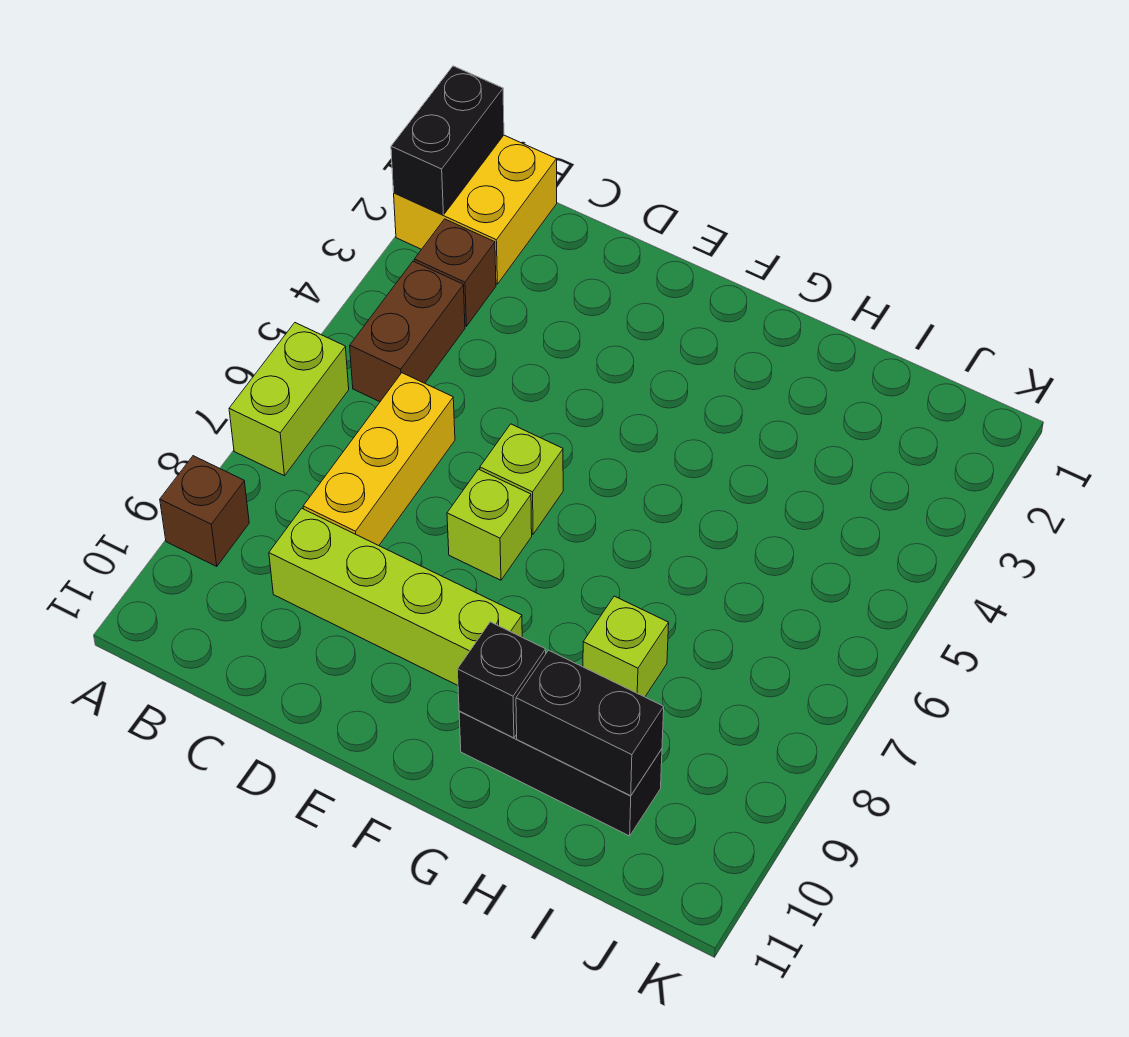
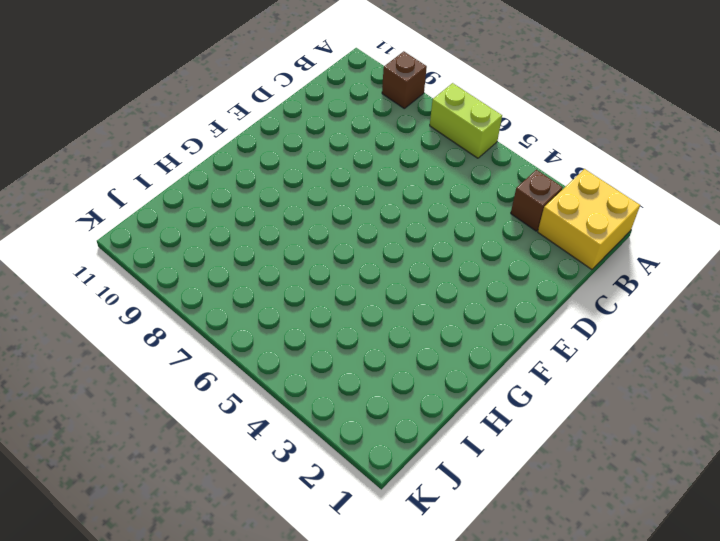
none -> brown brick B4:B5 level 1
none -> yellow brick C6:C8 level 1
none -> lime brick C9:F9 level 1

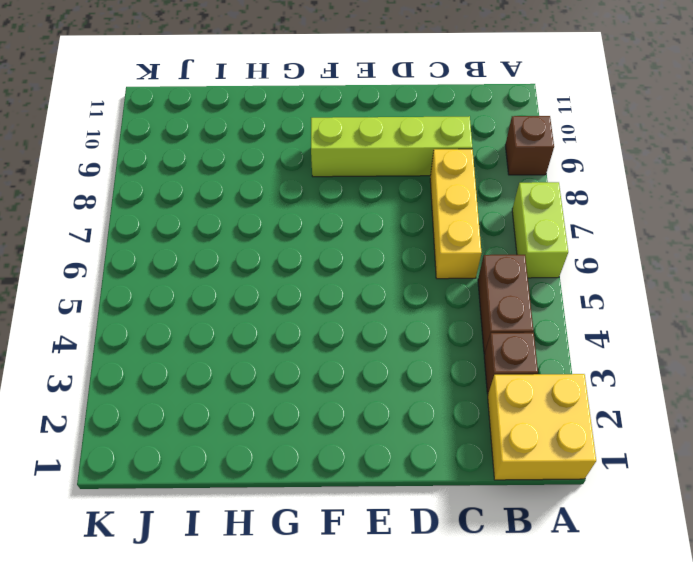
none -> lime brick E6 level 1
none -> lime brick E7 level 1
none -> black brick G10:I10 level 1

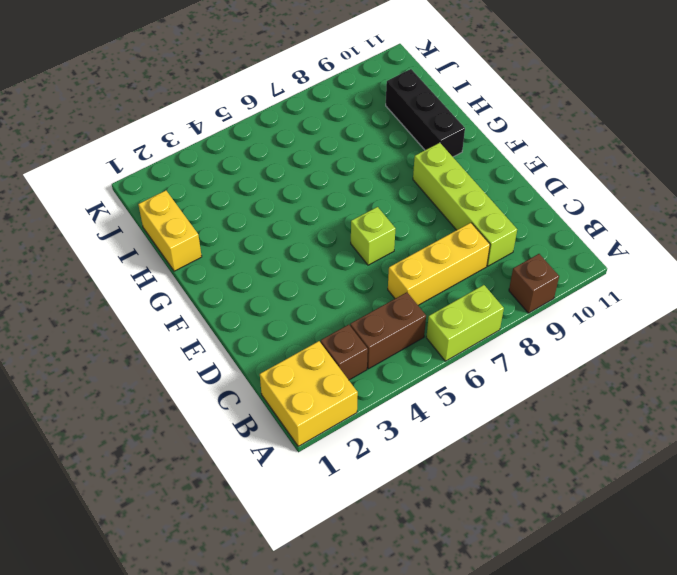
yellow brick H1:I1 level 1 -> none
none -> lime brick E7 level 1
none -> lime brick H8 level 1
none -> black brick A1:A2 level 2

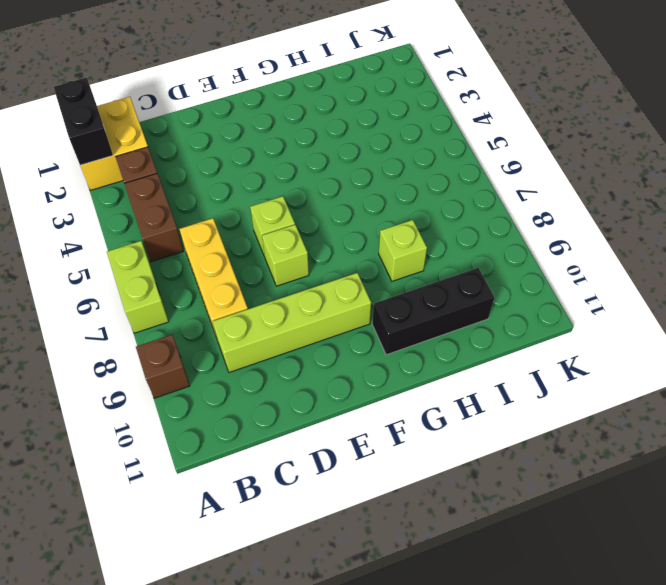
none -> black brick G10 level 2
none -> black brick H10:I10 level 2

